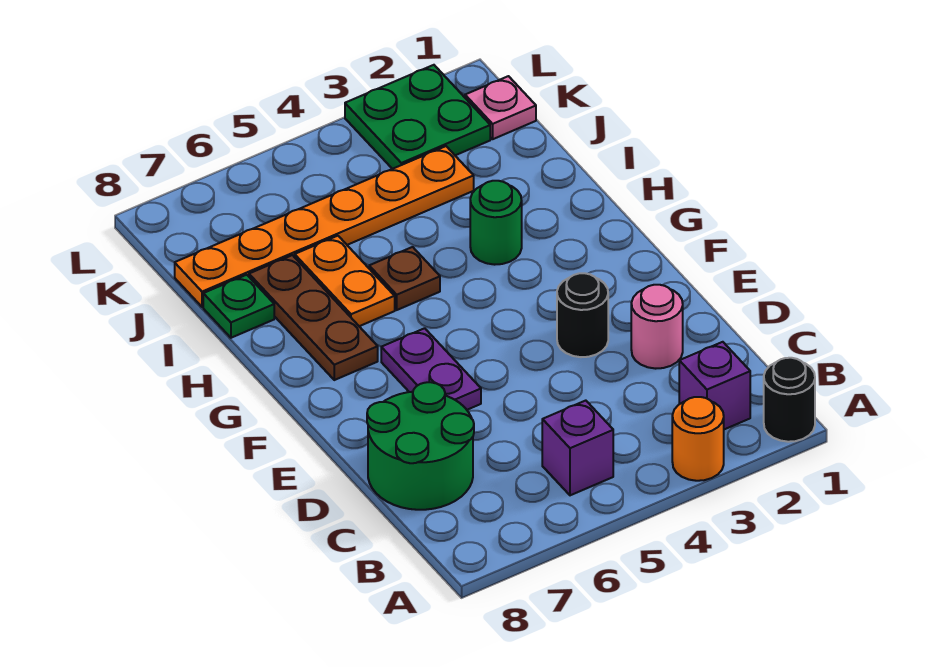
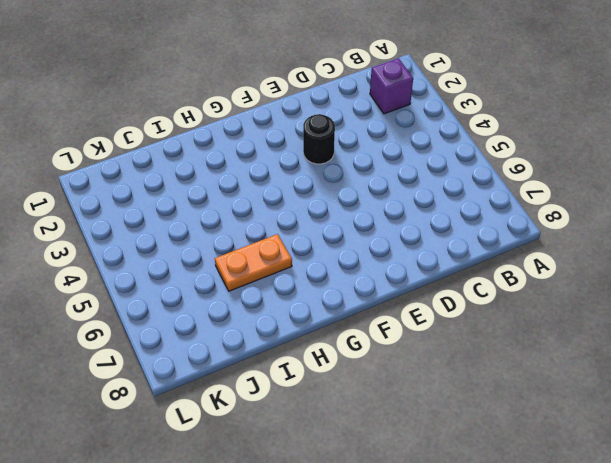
none -> black round brick A1 level 1
none -> orange round brick A3 level 1
none -> purple brick B5 level 1

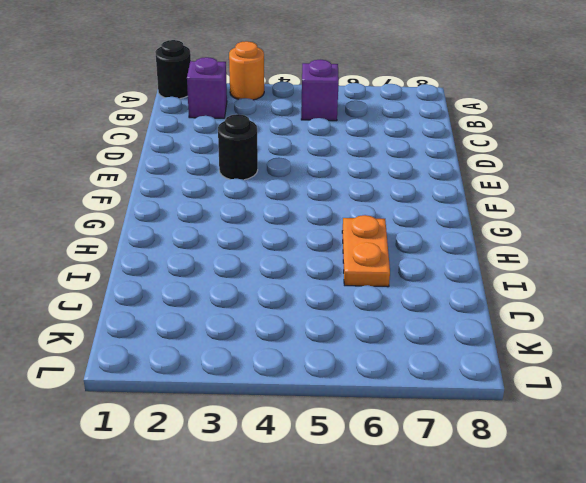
none -> green round brick C7:D8 level 1
none -> pink round brick D2 level 1
none -> purple plate E6:F6 level 1

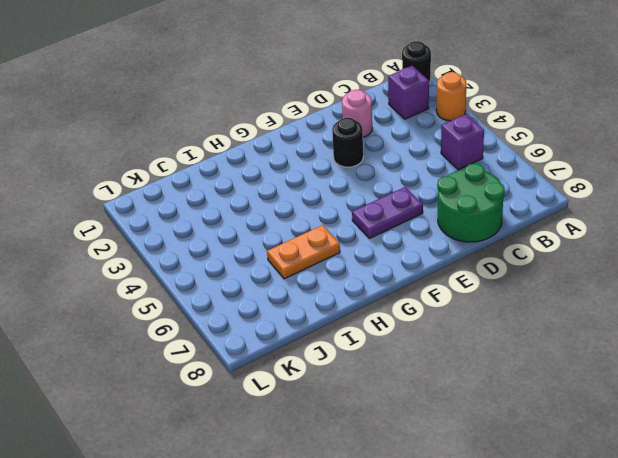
none -> brown plate G7:I7 level 1
none -> green round brick H3 level 1
none -> brown plate H5 level 1

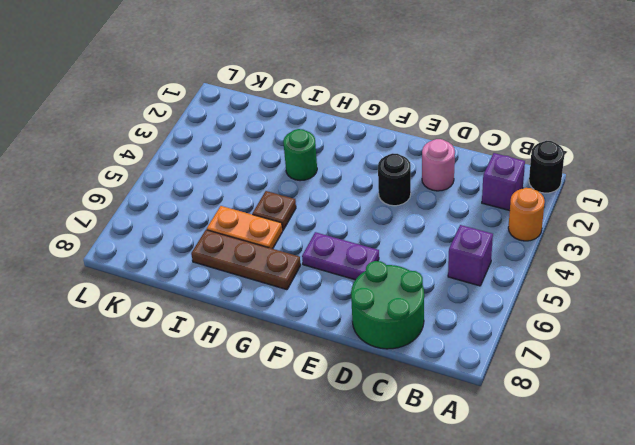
none -> green plate I8 level 1
none -> orange plate J3:J8 level 1
none -> pink plate K1 level 1

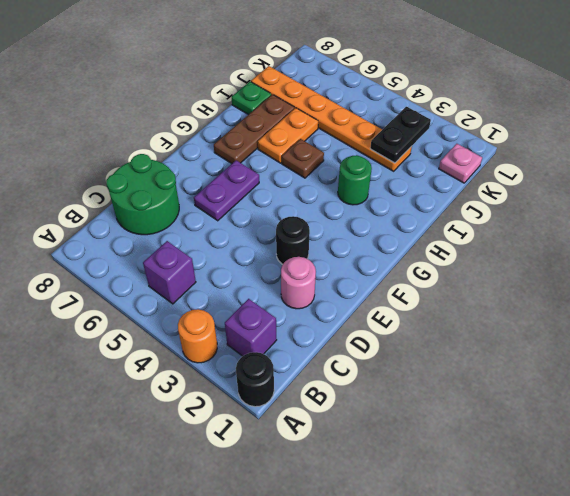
black plate J3:K3 level 2 -> none
none -> green plate K2:L3 level 1

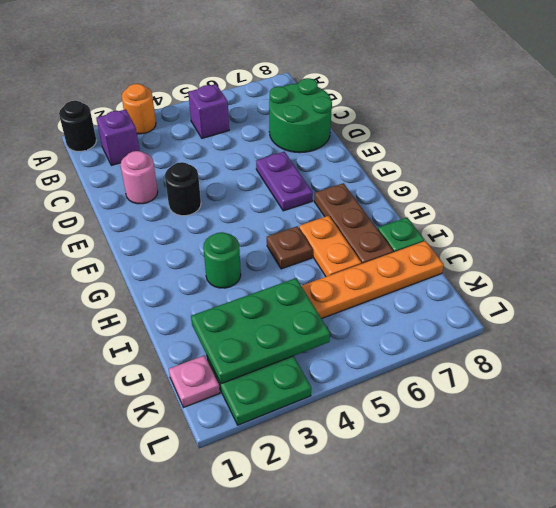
green plate J2:K4 level 2 -> none

